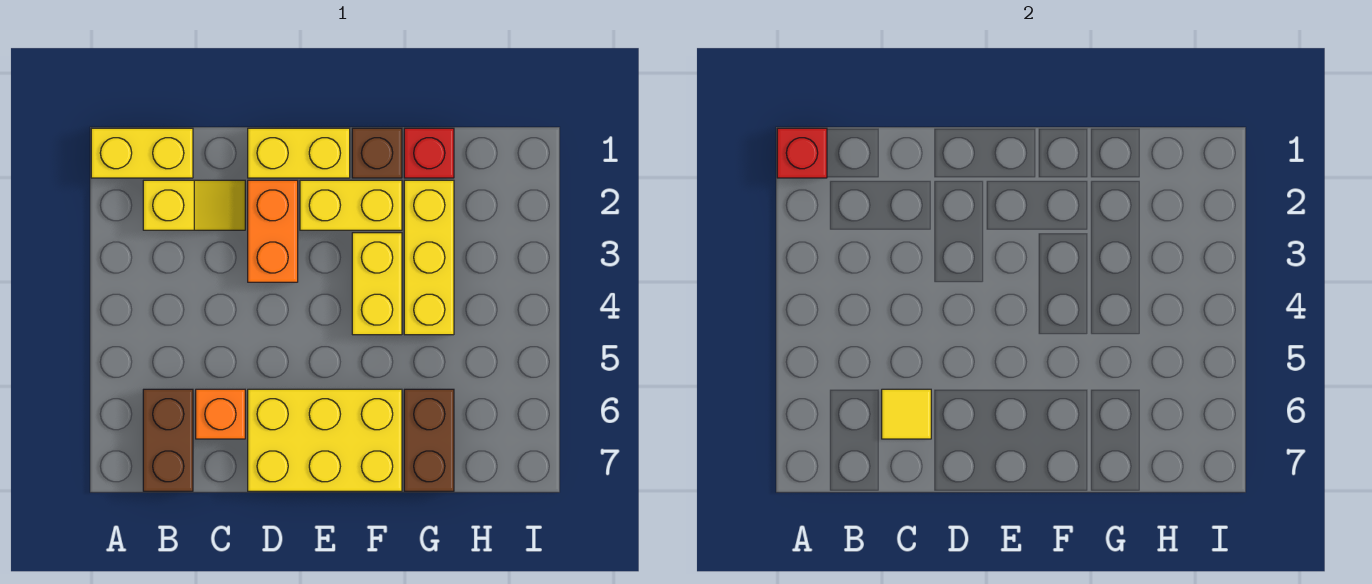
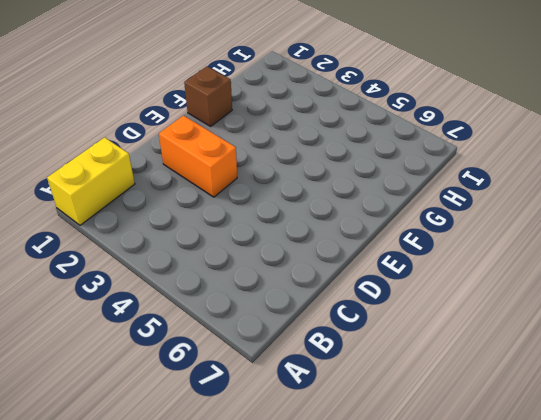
none -> yellow slope B2:C2 level 1 top B
none -> brown brick B6:B7 level 1
none -> orange brick C6 level 1

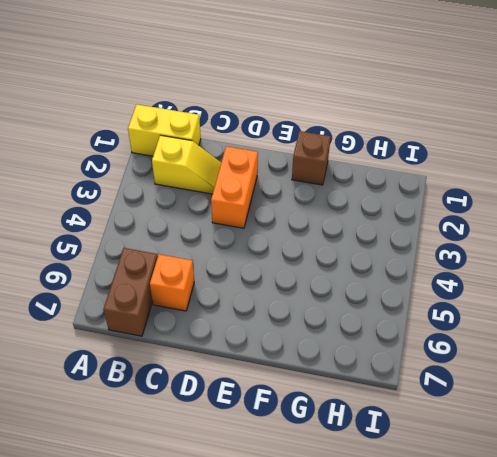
none -> yellow brick D1:E1 level 1
none -> yellow brick D6:F7 level 1
none -> yellow brick E2:F2 level 1

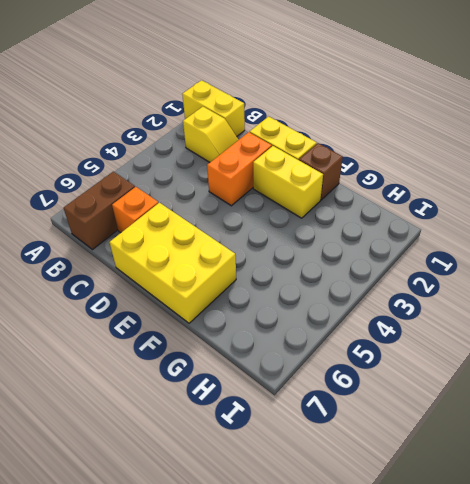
none -> yellow brick F3:F4 level 1
none -> red brick G1 level 1
none -> yellow brick G2:G4 level 1

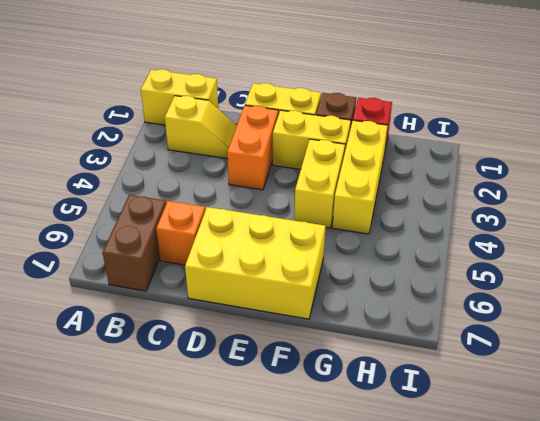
none -> brown brick G6:G7 level 1
none -> red brick A1 level 2
none -> yellow tile C6 level 2

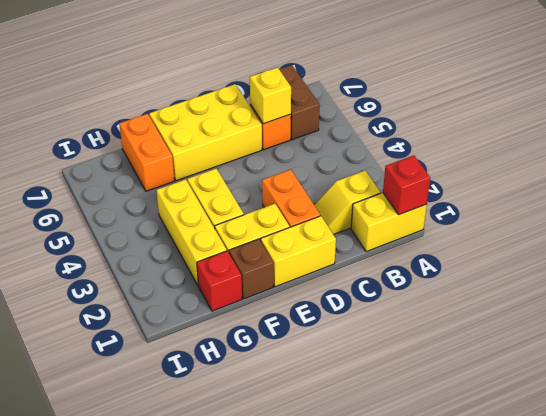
yellow brick C6 level 2 -> yellow tile C6 level 2
orange brick G6:G7 level 1 -> brown brick G6:G7 level 1

